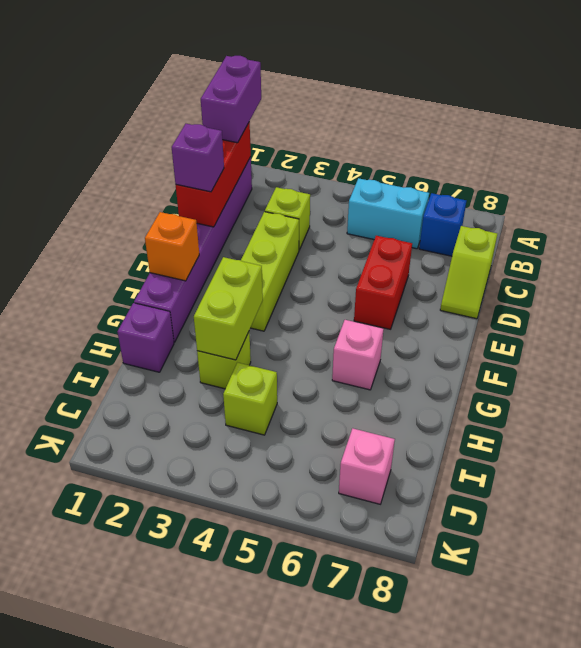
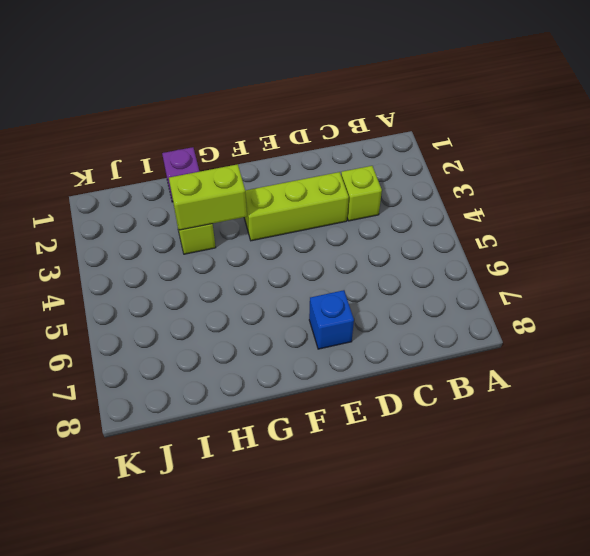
blue brick E7 level 1 -> blue brick B7 level 1
none -> purple brick B1:G1 level 1
none -> cyan brick B5:B6 level 1
none -> lime slope C8:D8 level 1 top C

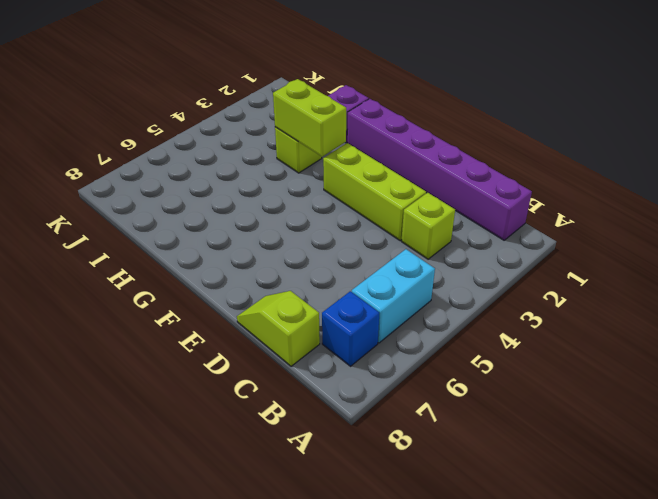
none -> red brick D6:E6 level 1
none -> pink brick G6 level 1
none -> lime brick I4 level 1

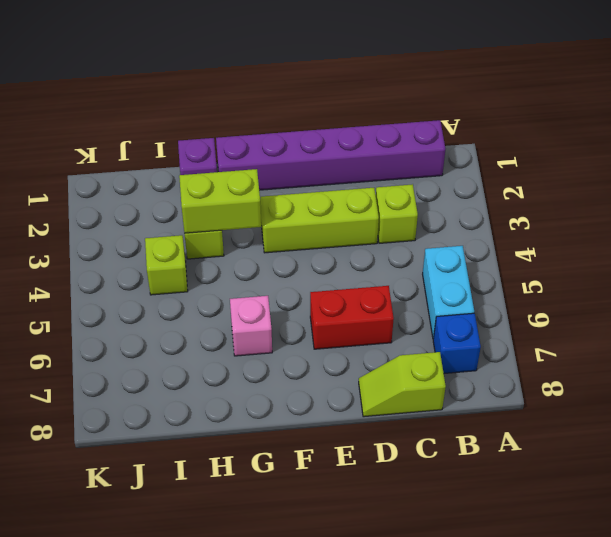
none -> pink brick J7 level 1
none -> red brick B1:D1 level 2
none -> orange brick F1 level 2

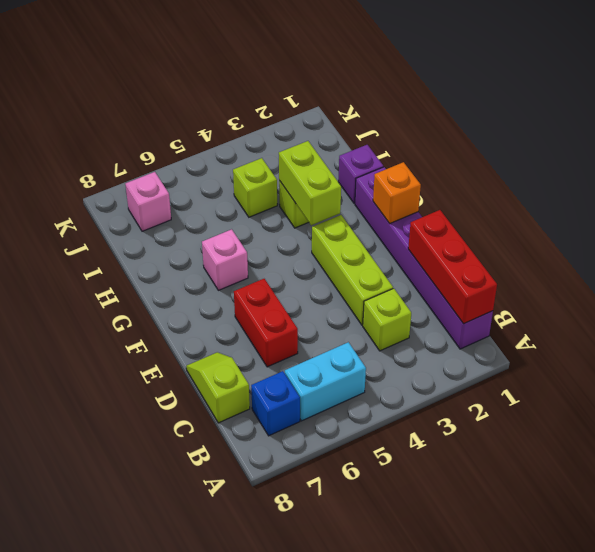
none -> purple brick A1:B1 level 3
none -> purple brick D1 level 3

